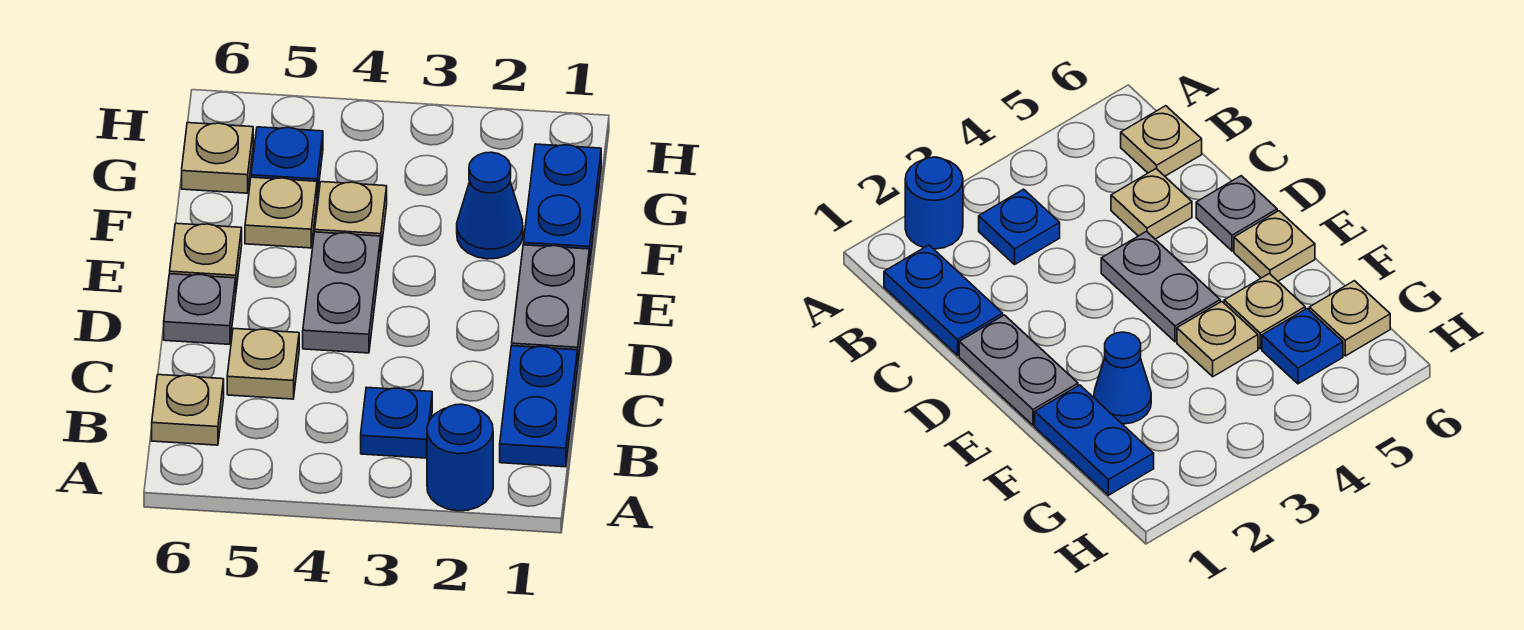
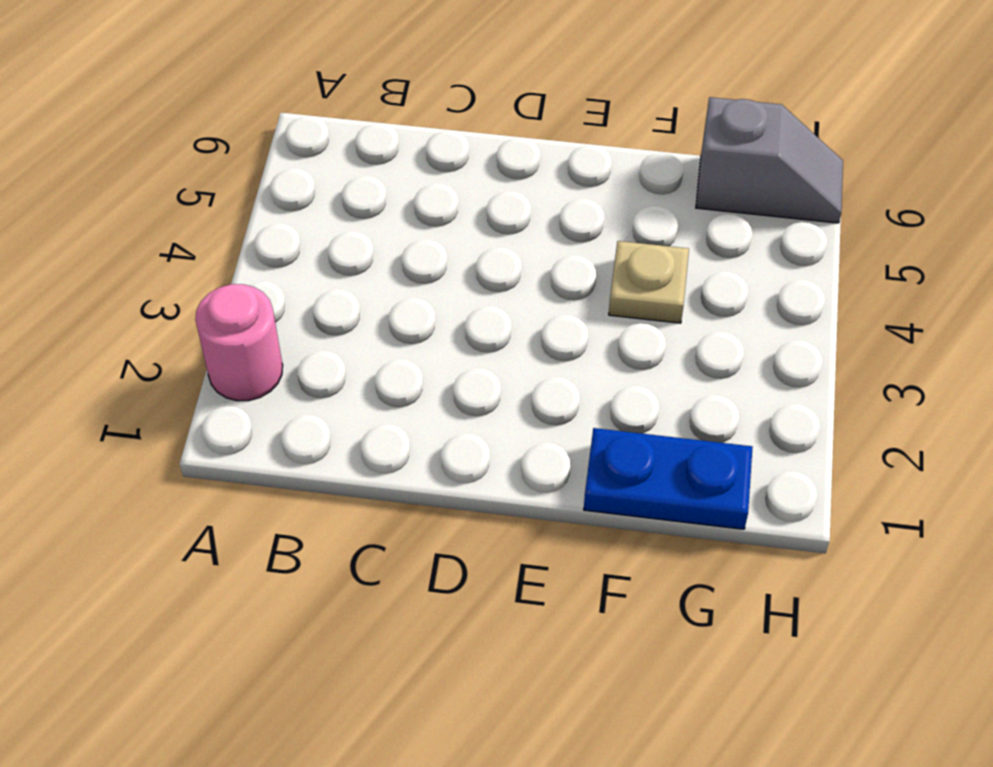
pink round brick A2 level 1 -> blue round brick A2 level 1
grey slope G6:H6 level 1 top G -> tan plate G6 level 1
none -> blue plate B1:C1 level 1
none -> blue plate B3 level 1
none -> tan plate B6 level 1

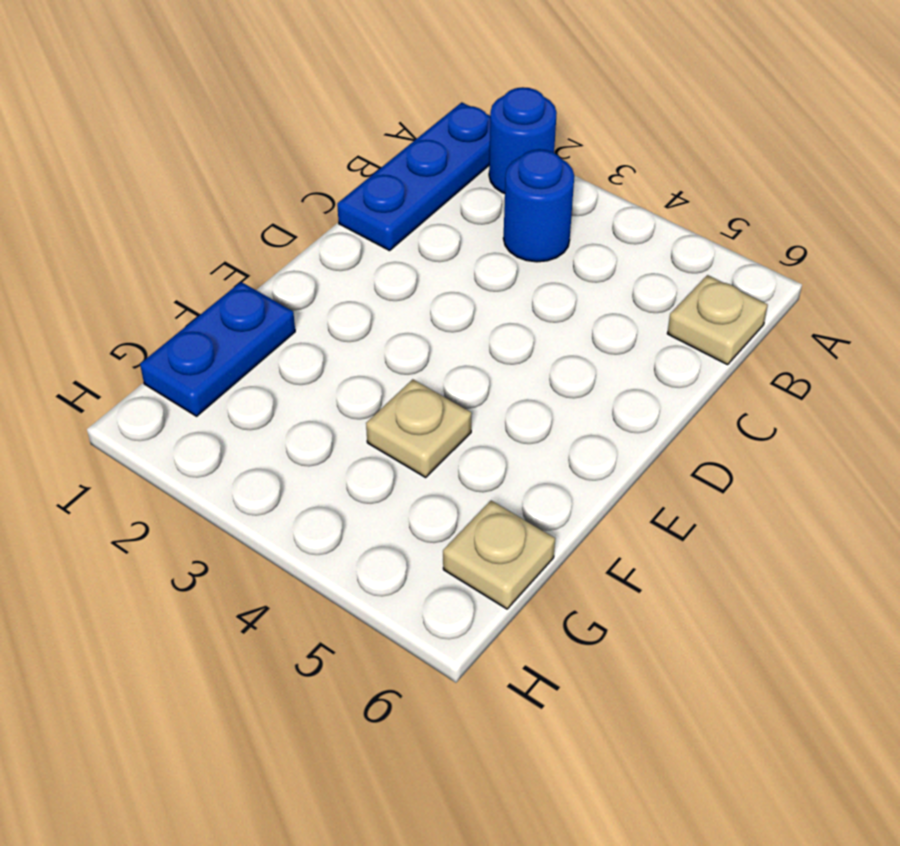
blue plate A1:C1 level 1 -> blue plate B1:C1 level 1
blue round brick B3 level 1 -> blue plate B3 level 1
none -> tan plate C5 level 1
none -> grey plate D1:E1 level 1
none -> grey plate D4:E4 level 1

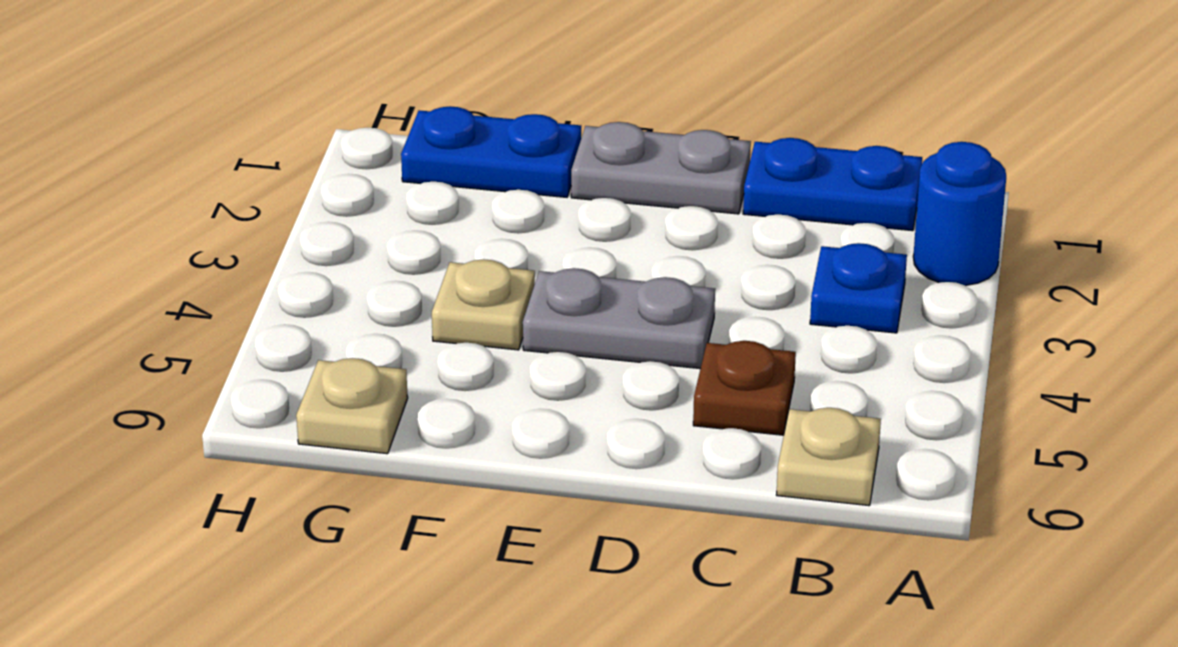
brown plate C5 level 1 -> tan plate C5 level 1
none -> grey plate D6 level 1
none -> tan plate E6 level 1
none -> blue cone F2 level 1

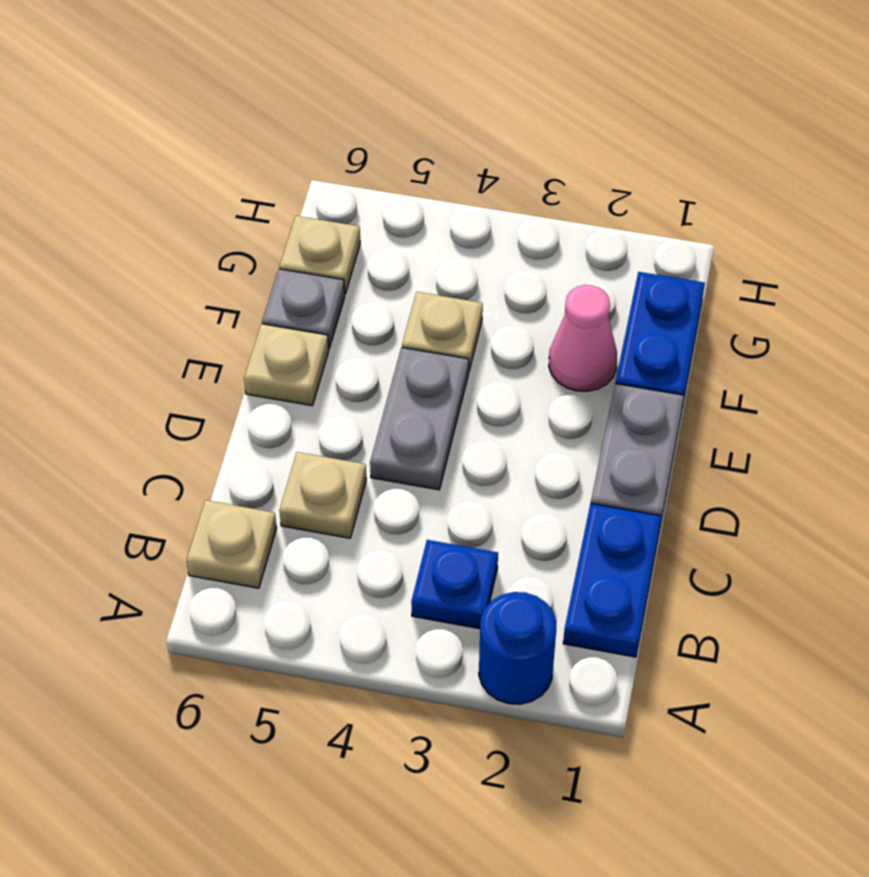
pink cone F2 level 1 -> blue cone F2 level 1
grey plate F6 level 1 -> grey plate D6 level 1
none -> tan plate F5 level 1
none -> blue plate G5 level 1

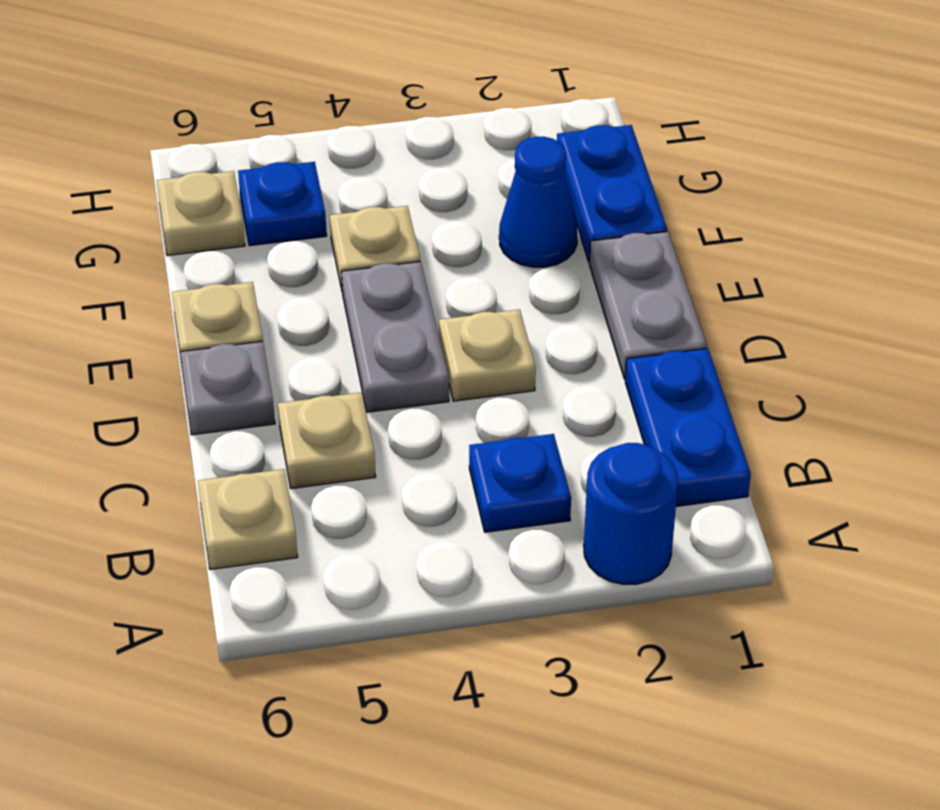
tan plate D3 level 1 -> tan plate F5 level 1

